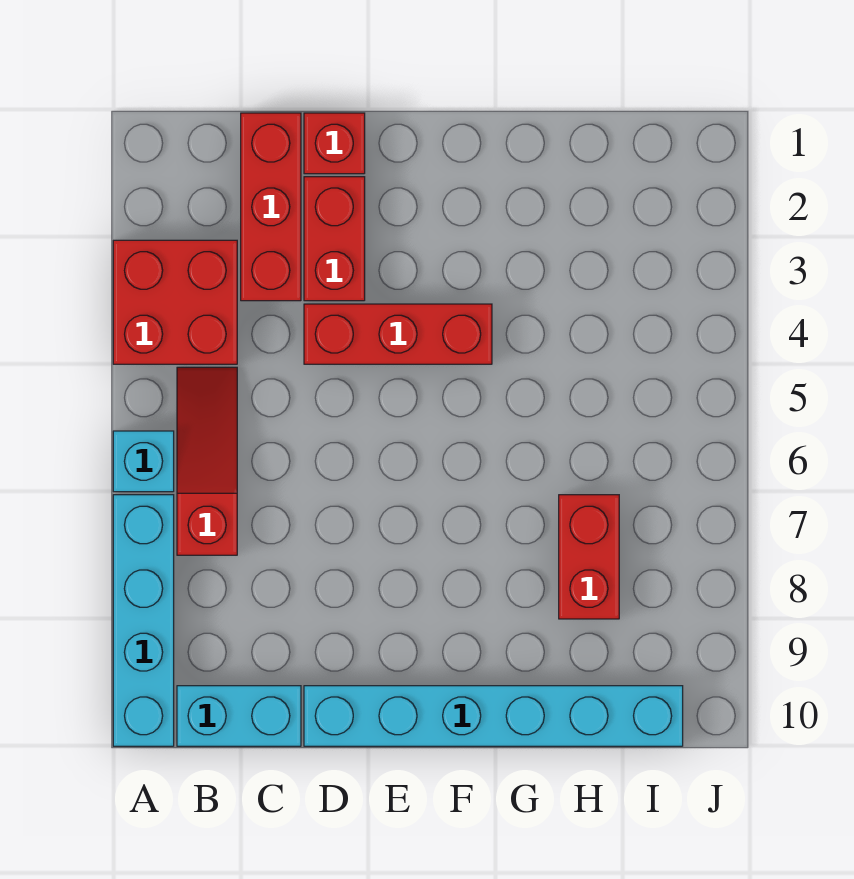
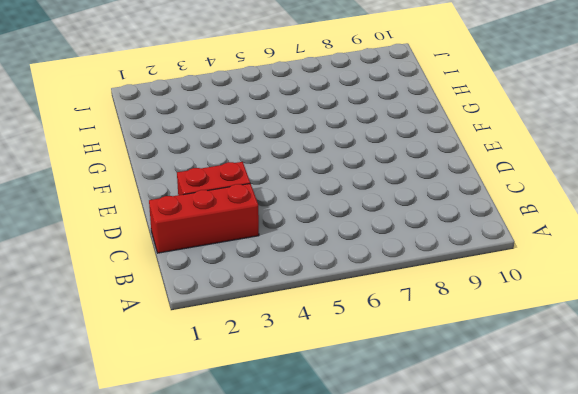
none -> red brick A3:B4 level 1
none -> cyan brick A6 level 1

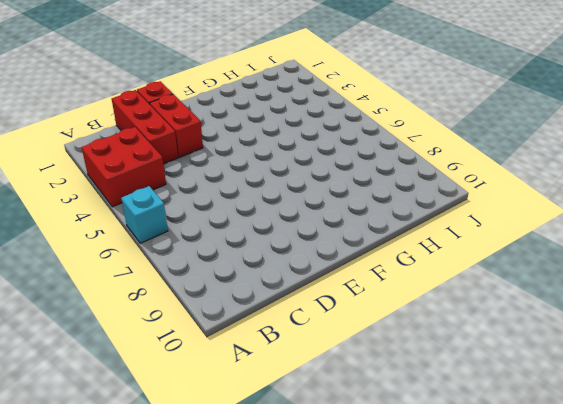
none -> cyan brick A7:A10 level 1
none -> red slope B5:B7 level 1 top 7

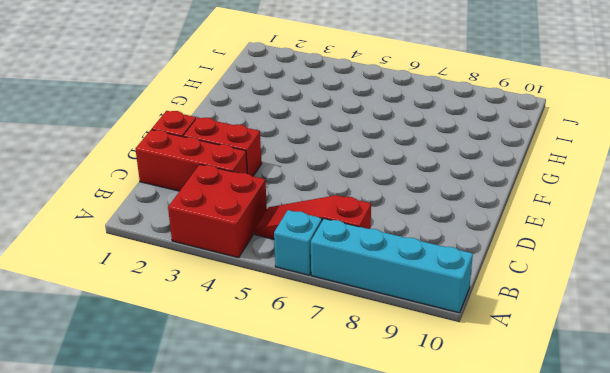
none -> cyan brick B10:C10 level 1
none -> red brick D4:F4 level 1

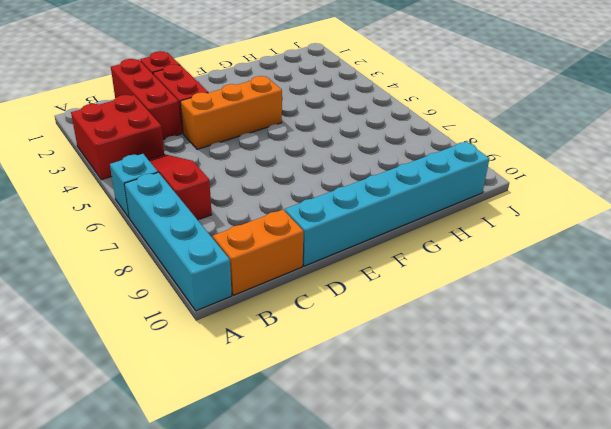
orange brick B10:C10 level 1 -> cyan brick B10:C10 level 1
orange brick D4:F4 level 1 -> red brick D4:F4 level 1
none -> red brick H7:H8 level 1

